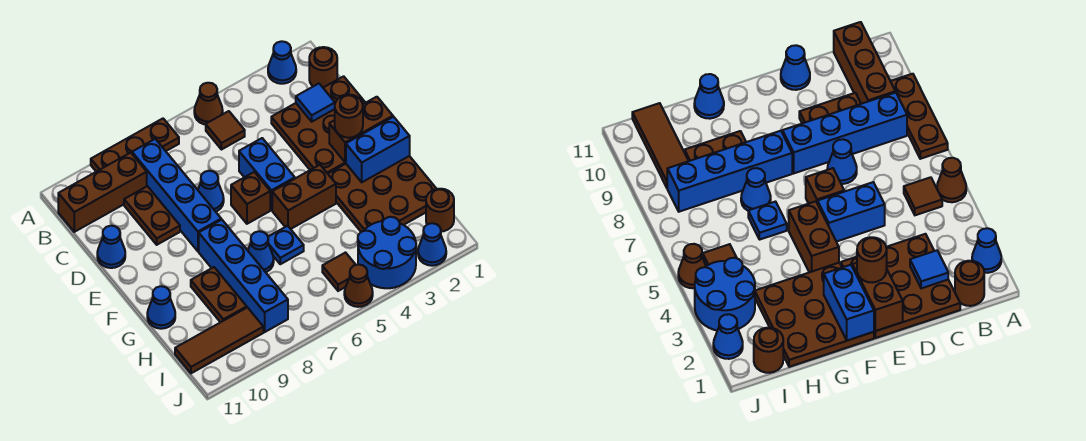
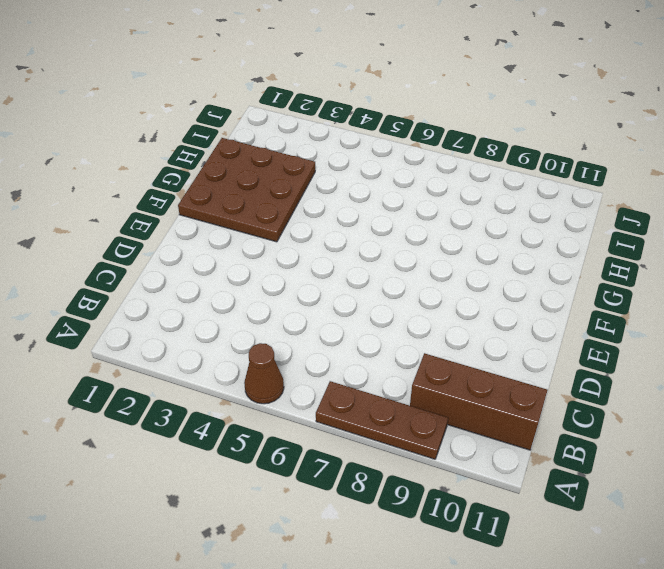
none -> blue cone A2 level 1
none -> brown round brick B1 level 1
none -> brown tile B5 level 1
none -> blue brick B8:E8 level 1

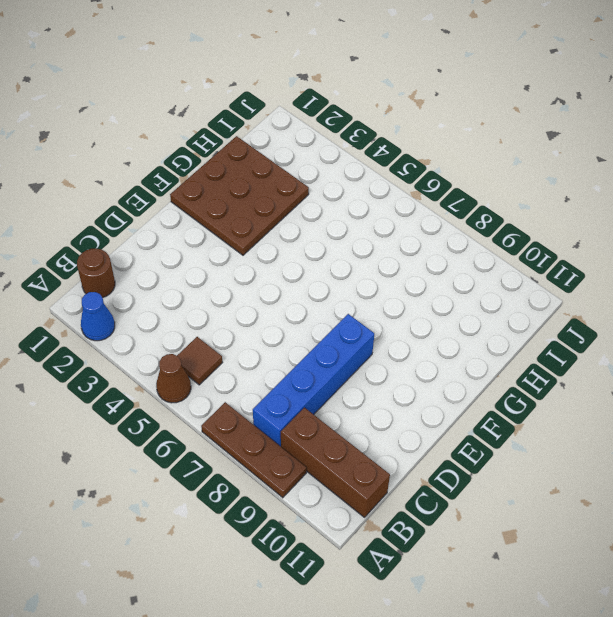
none -> brown plate C1:E3 level 1
none -> brown plate C9:D9 level 1
none -> blue brick D5:E5 level 1
none -> blue cone D7 level 1

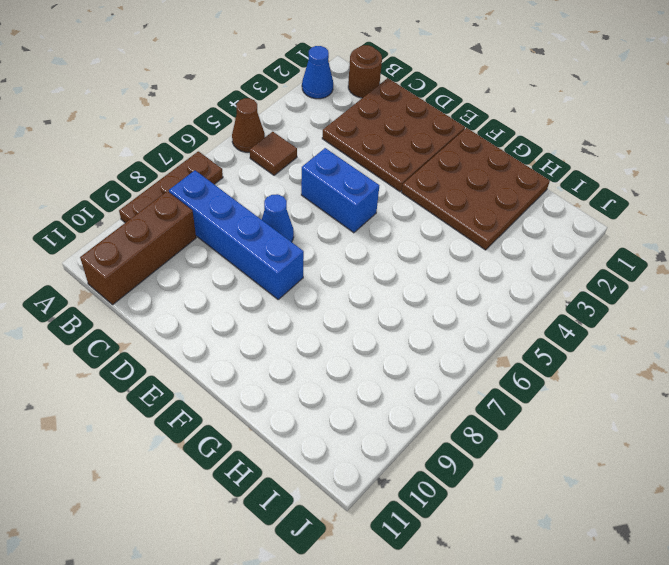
none -> brown plate C9:D9 level 1
none -> blue cone D11 level 1
none -> brown brick E6 level 1
none -> brown brick F4:F5 level 1

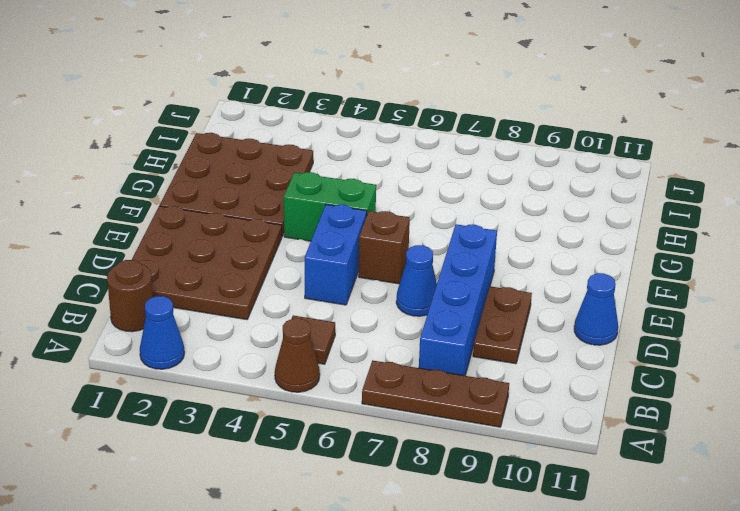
green brick F4:F5 level 1 -> brown brick F4:F5 level 1
none -> brown brick B9:B11 level 1
none -> blue brick F8:I8 level 1
none -> blue plate G6 level 1
none -> blue cone G7 level 1

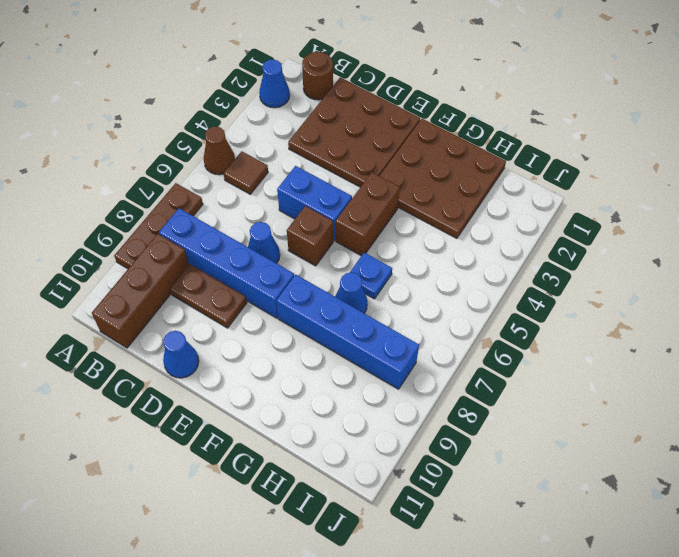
none -> brown plate G9:H9 level 1
none -> blue cone G11 level 1
none -> brown round brick I1 level 1
none -> blue round brick I3:J4 level 1

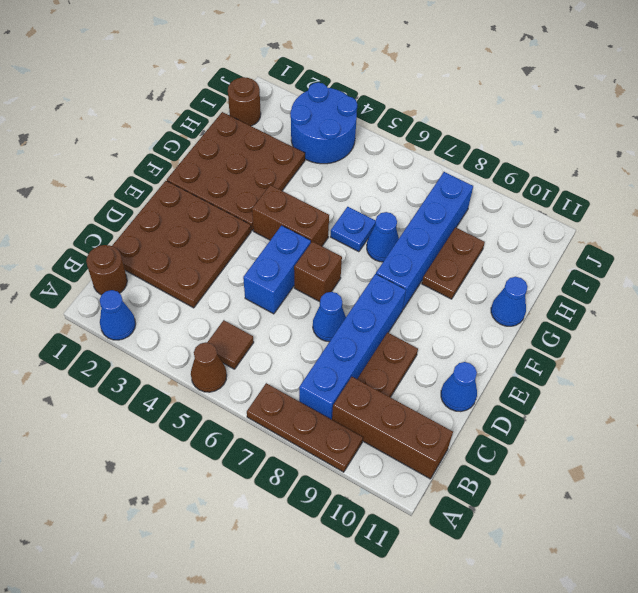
none -> brown tile I5 level 1
none -> brown tile I9:I11 level 1
none -> blue cone J2 level 1
none -> brown cone J5 level 1

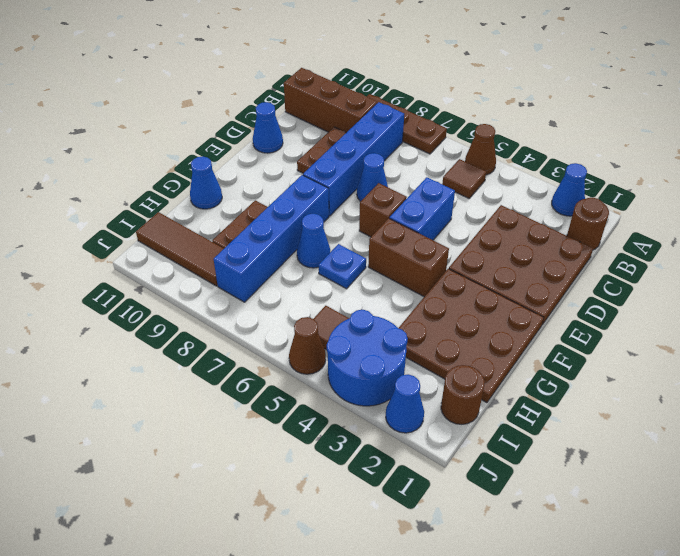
none -> blue tile C2 level 2
none -> brown brick E1:E2 level 2
none -> blue brick F1:F2 level 2
none -> brown round brick E2 level 3

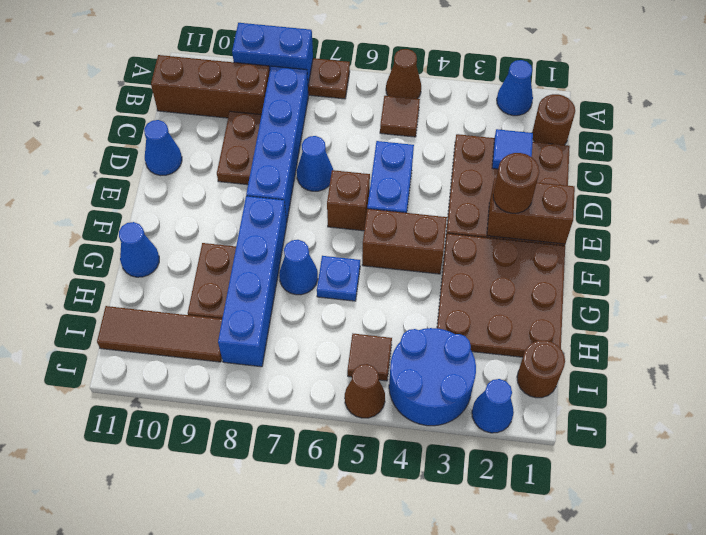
blue brick A8:A9 level 2 -> blue brick F1:F2 level 2

